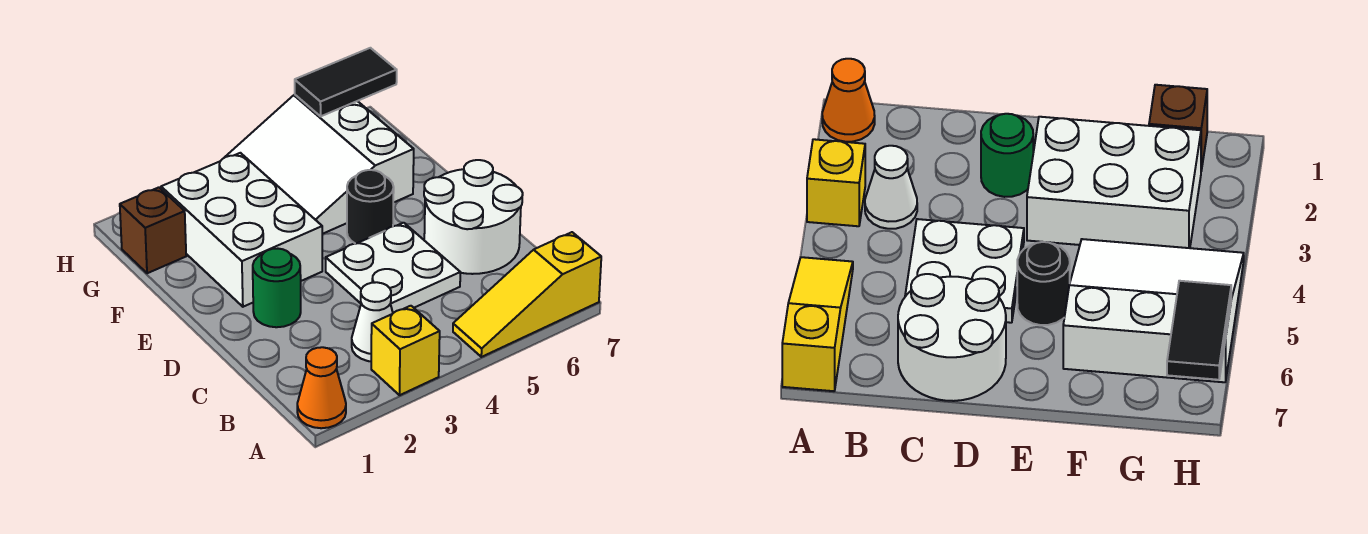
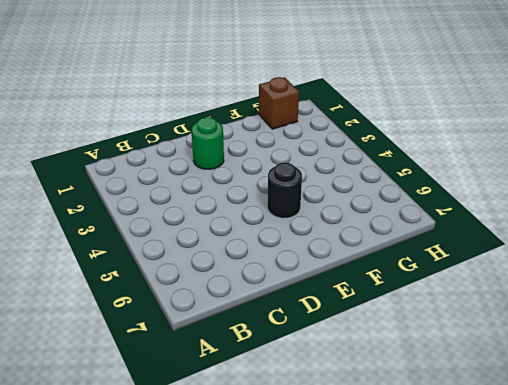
none -> orange cone A1 level 1
none -> yellow brick A3 level 1
none -> yellow slope A5:A7 level 1 top 7

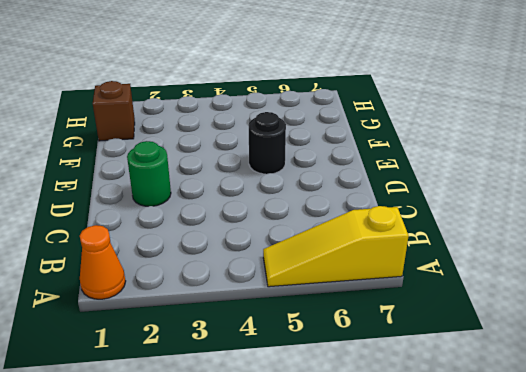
none -> yellow brick A3 level 1
none -> white cone B3 level 1
none -> white plate C4:D5 level 1

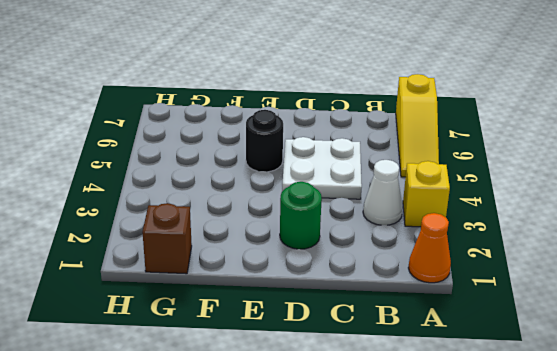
none -> white round brick C6:D7 level 1
none -> white brick E2:G3 level 1
none -> white slope F4:H6 level 1 top 6

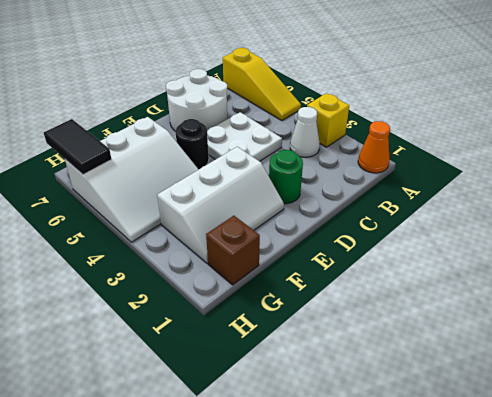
white slope E2:G3 level 1 top 3 -> white brick E2:G3 level 1

